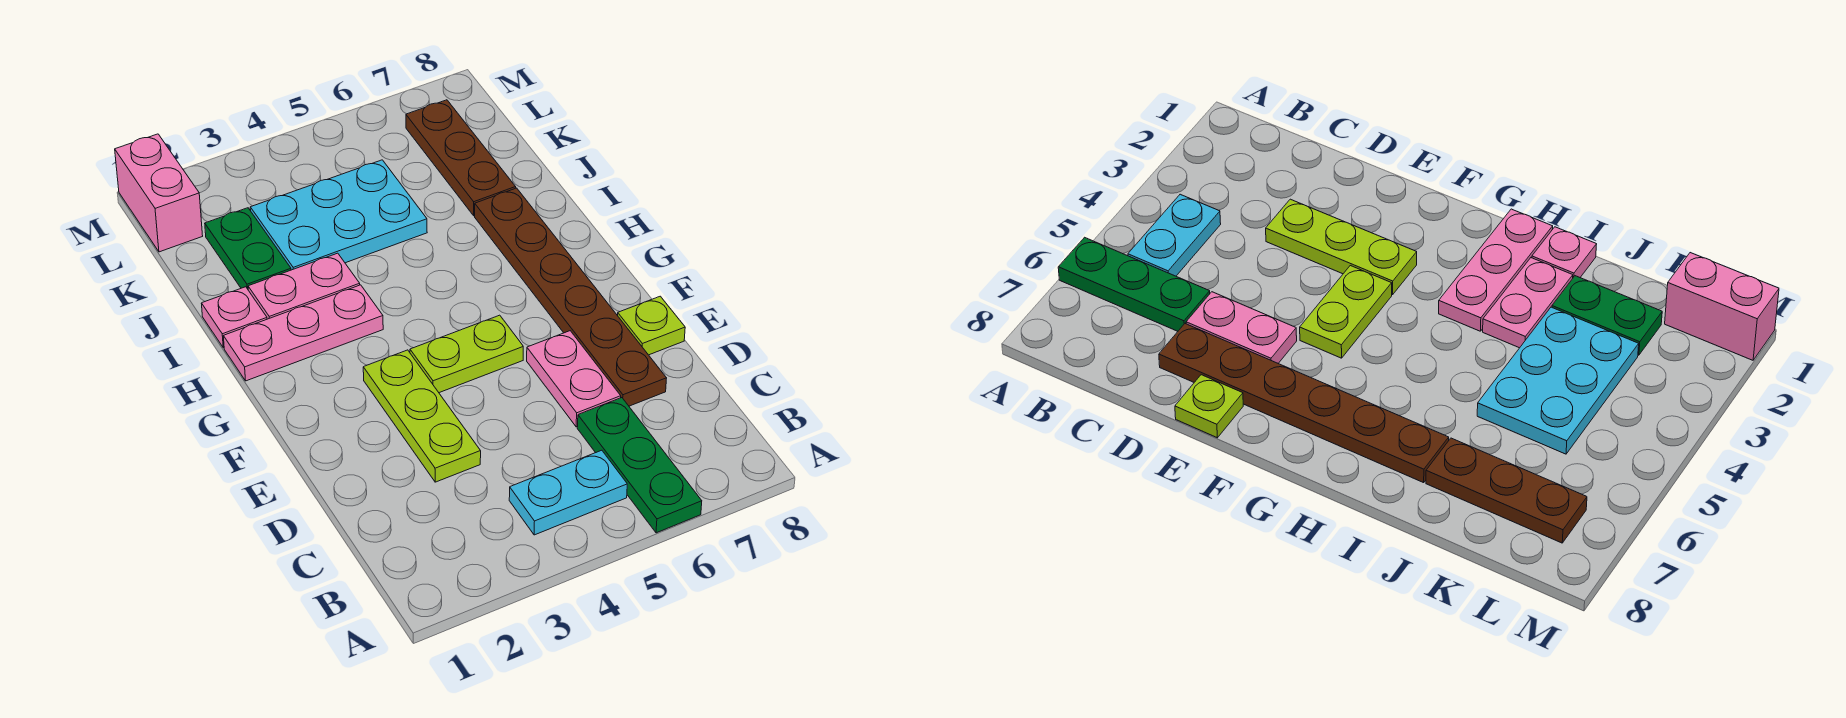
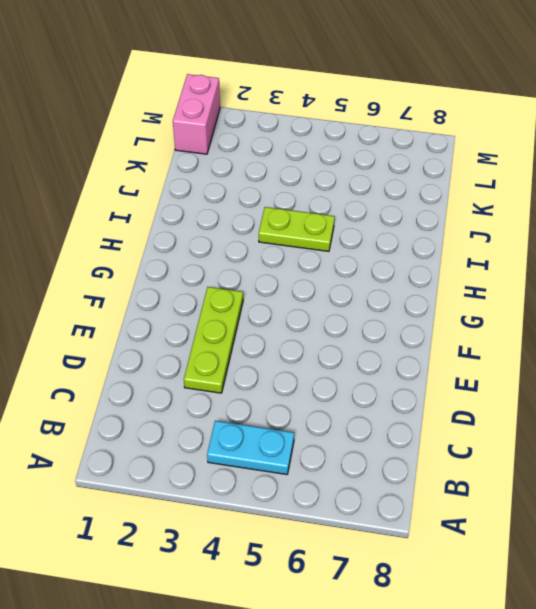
lime plate I4:I5 level 1 -> lime plate F4:F5 level 1
none -> green plate A6:C6 level 1
none -> pink plate D6:E6 level 1
none -> brown plate D7:I7 level 1

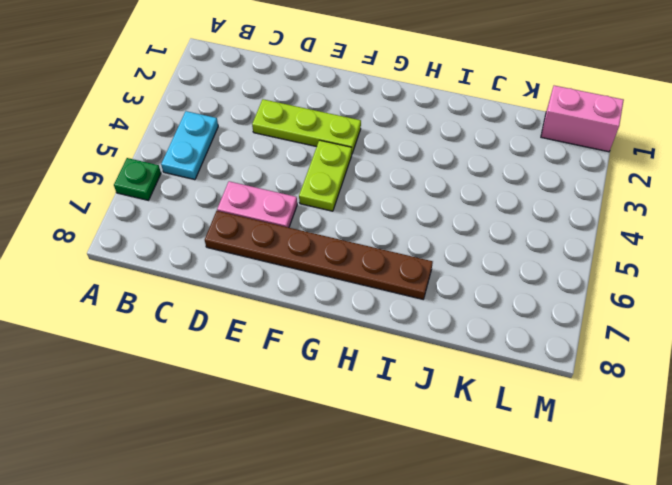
green plate A6 level 1 -> green plate A6:C6 level 1
none -> lime plate E8 level 1
none -> pink plate H1:H3 level 1
none -> pink plate I1 level 1

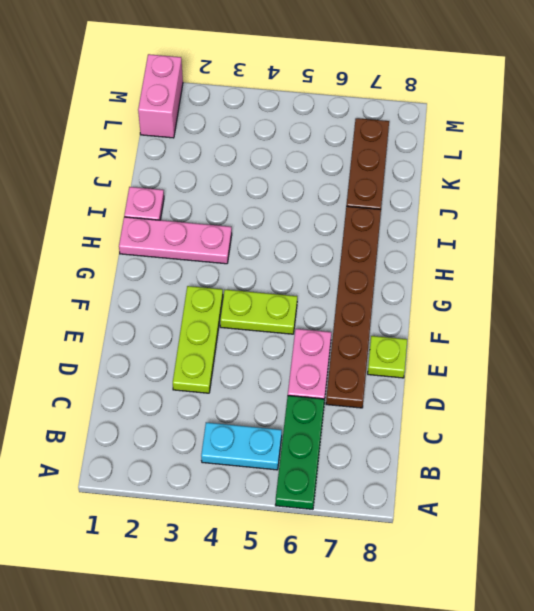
none -> pink plate I2:I3 level 1
none -> green plate J2:K2 level 1
none -> cyan plate J3:K5 level 1

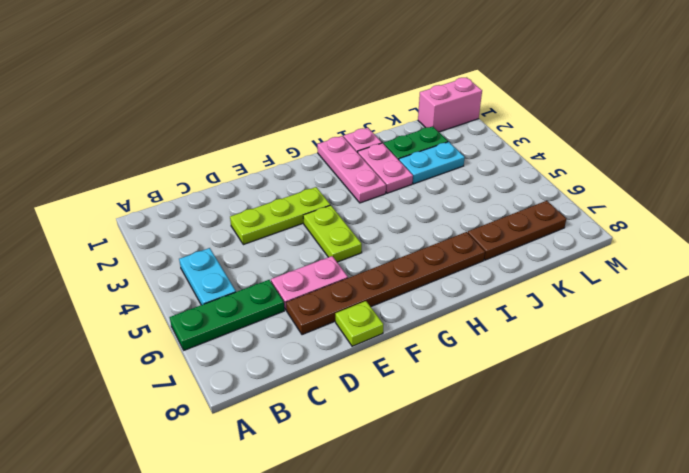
cyan plate J3:K3 level 1 -> cyan plate J3:K5 level 1

